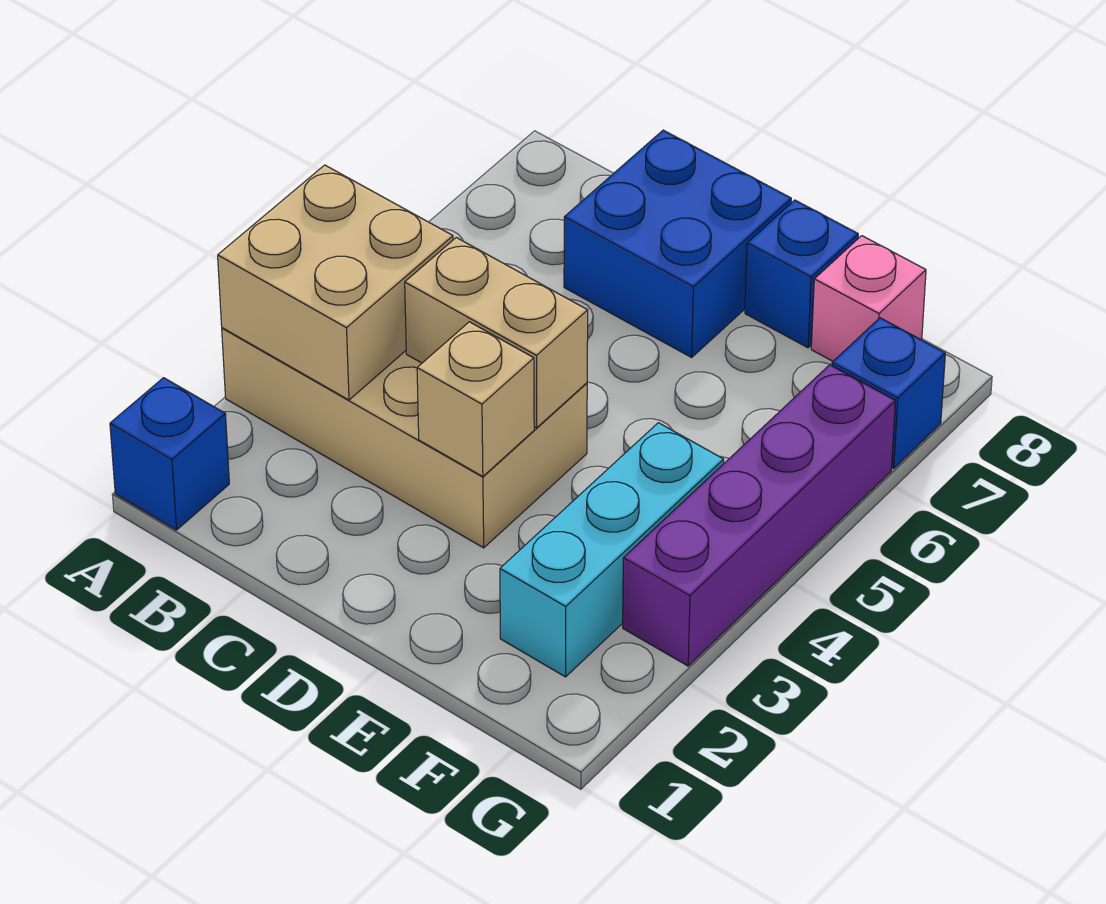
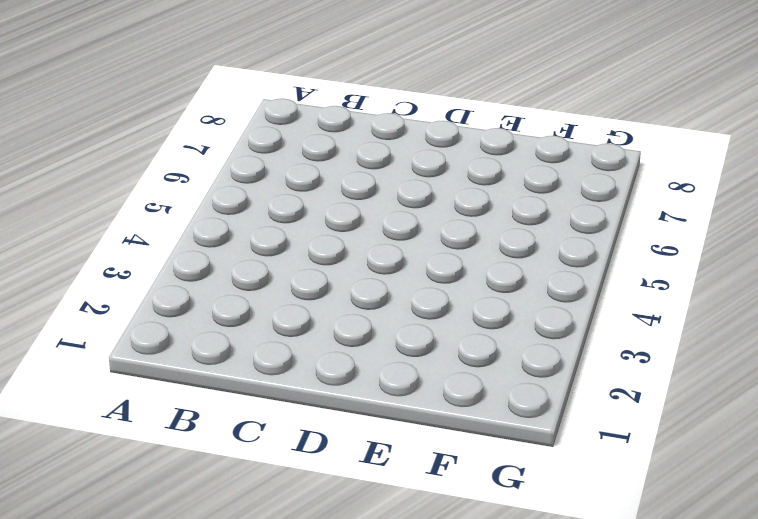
none -> blue brick A1 level 1
none -> tan brick A3:D4 level 1

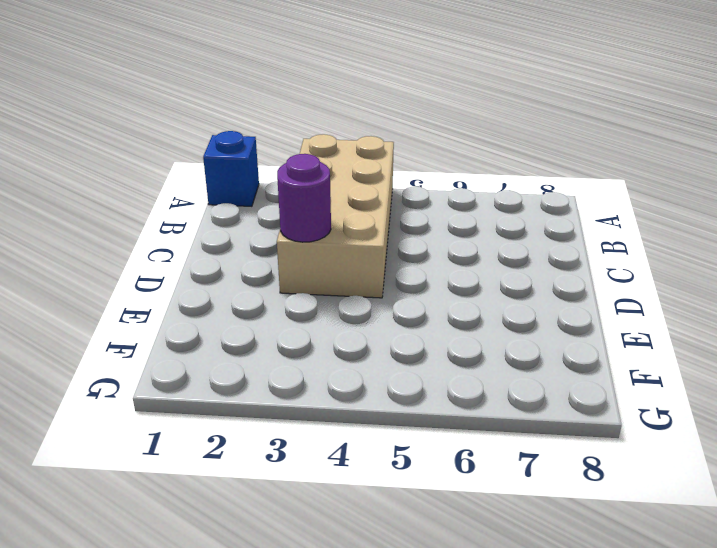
purple round brick D3 level 2 -> tan brick D3 level 2
none -> blue brick C7:D8 level 1
none -> blue brick E8 level 1

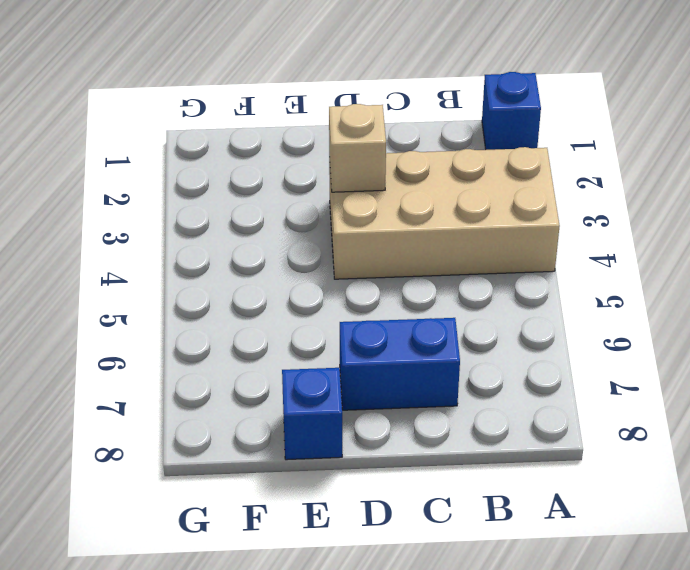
blue brick C7:D7 level 1 -> blue brick C7:D8 level 1
none -> cyan brick F2:F4 level 1
none -> pink brick F8 level 1

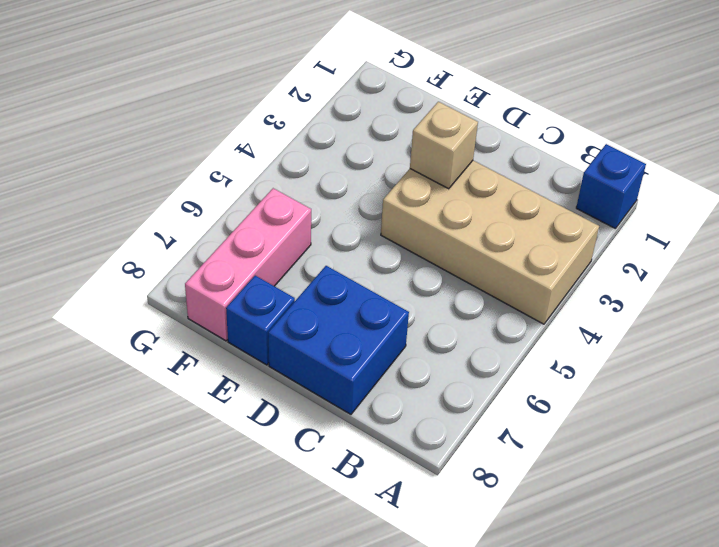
pink brick F6:F8 level 1 -> pink brick F8 level 1
none -> cyan brick F2:F4 level 1
none -> purple brick G3:G6 level 1

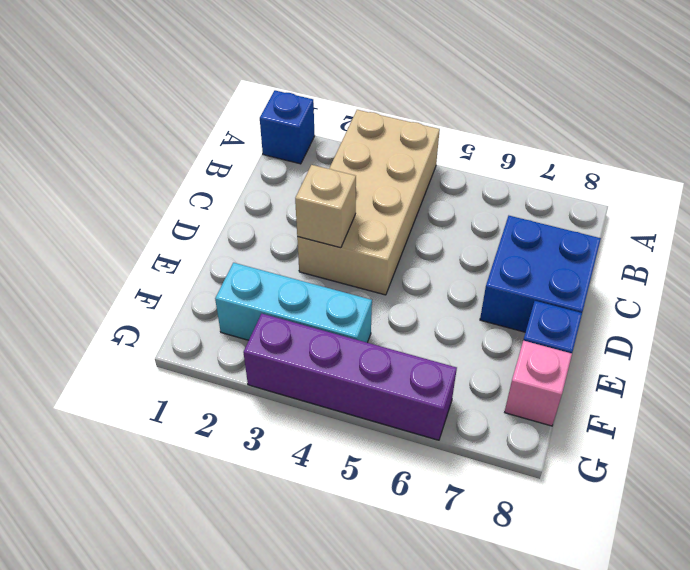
none -> blue brick G7 level 1
none -> tan brick A3:B4 level 2

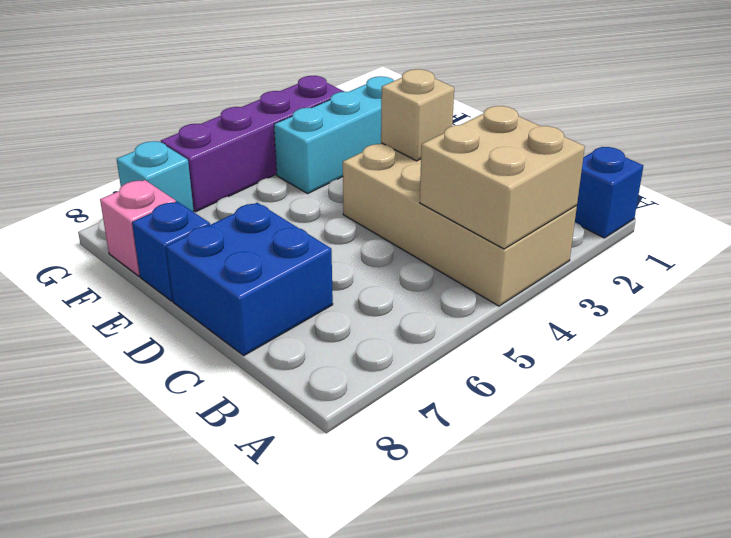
cyan brick G7 level 1 -> blue brick G7 level 1
none -> tan brick C4:D4 level 2

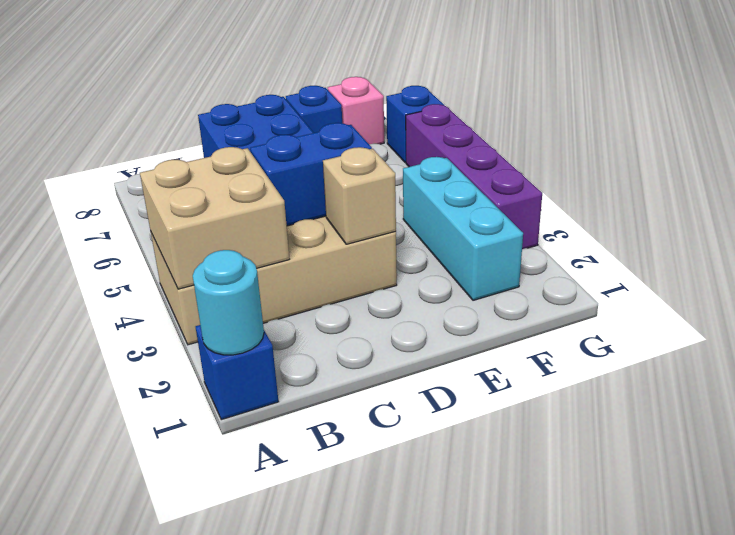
cyan round brick A1 level 2 -> none
blue brick C4:D4 level 2 -> tan brick C4:D4 level 2

